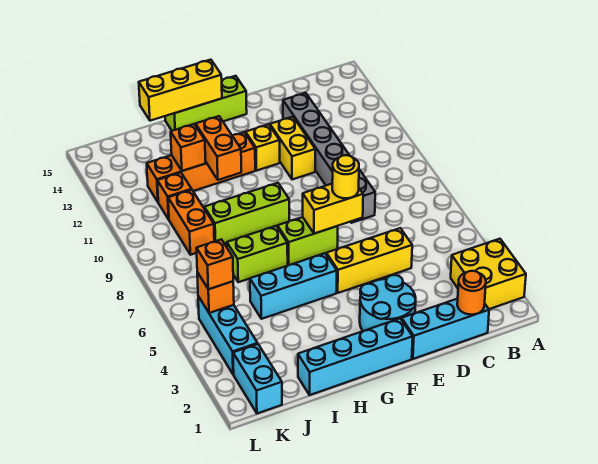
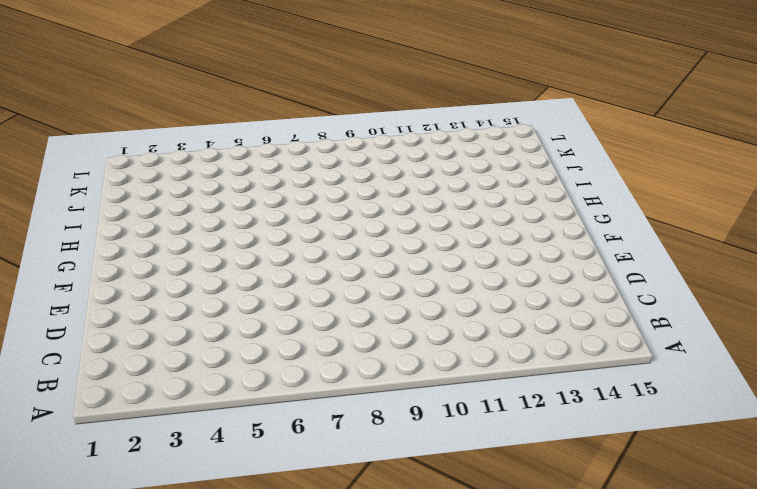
none -> yellow brick A2:B3 level 1
none -> cyan brick C1:E1 level 1
none -> yellow brick D5:F5 level 1

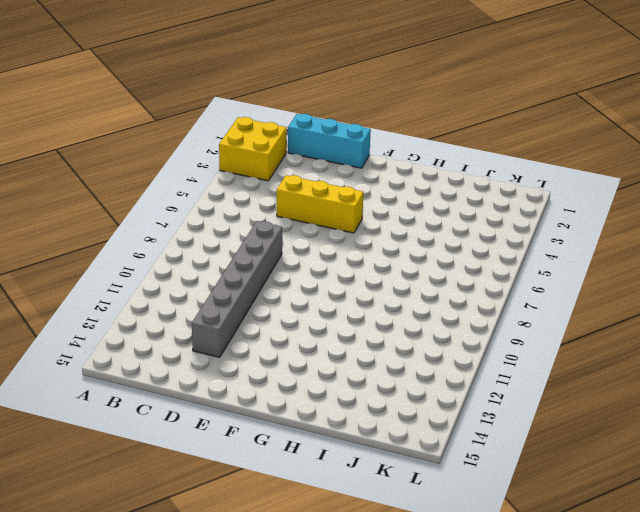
none -> cyan round brick E2:F3 level 1
none -> yellow brick E11:E12 level 1
none -> cyan brick F1:I1 level 1

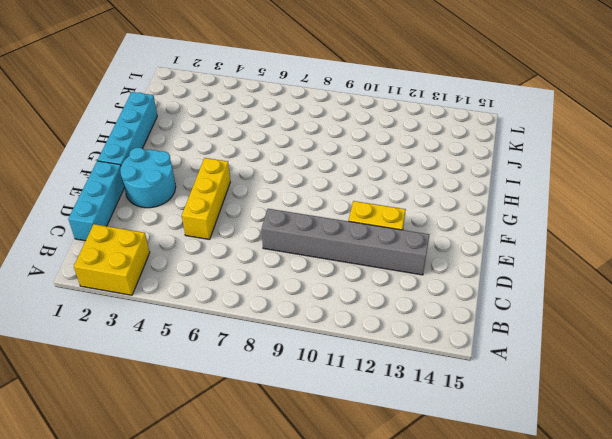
none -> lime brick F7:G7 level 1
none -> yellow brick F12 level 1
none -> lime brick F15:H15 level 1

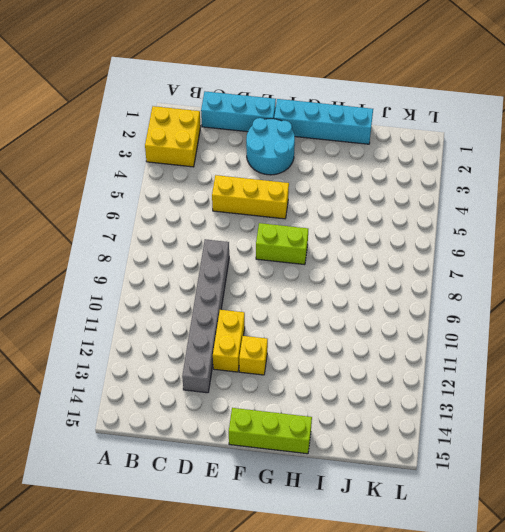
none -> cyan brick G5:I5 level 1
none -> lime brick G9:I9 level 1
none -> orange brick G12:J12 level 1

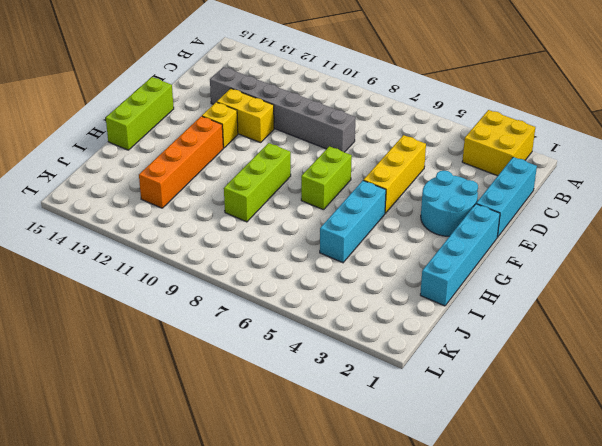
none -> lime brick H7:I7 level 1
none -> orange brick J9:J10 level 1
none -> orange brick J11 level 1

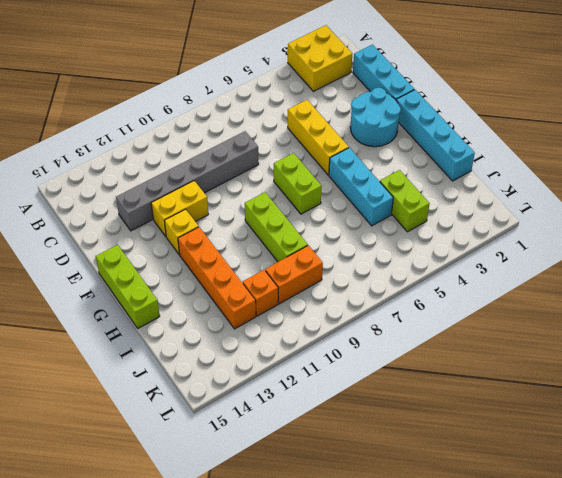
lime brick I4:J4 level 1 -> lime brick H7:I7 level 1
none -> cyan brick K1:K2 level 1
none -> cyan brick K3:K5 level 1
none -> orange round brick C1 level 2

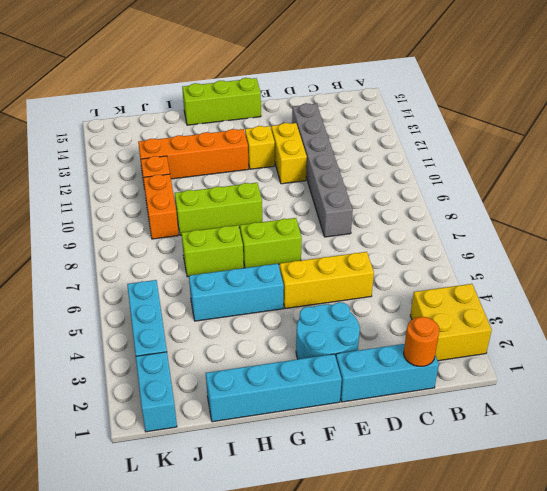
none -> yellow brick E7:F7 level 2
none -> yellow brick G15:I15 level 2
none -> orange brick H11:H12 level 2

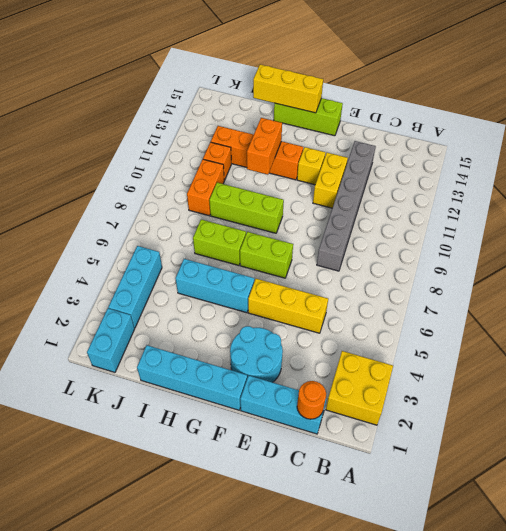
none -> yellow brick E7:F7 level 2
none -> orange brick I12 level 2
none -> orange brick K5 level 2

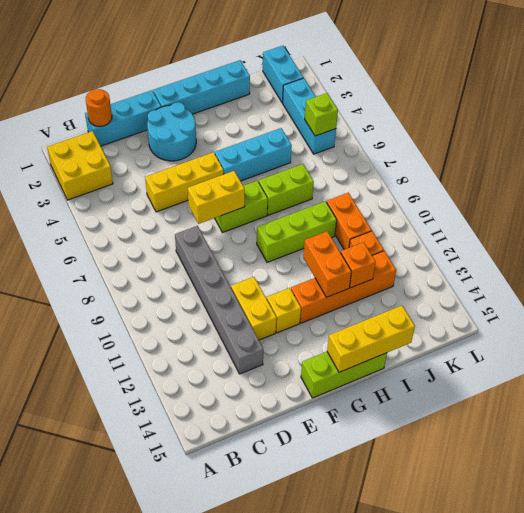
lime brick K5 level 2 -> orange brick K5 level 2
none -> yellow round brick E7 level 3
none -> orange brick K5 level 3

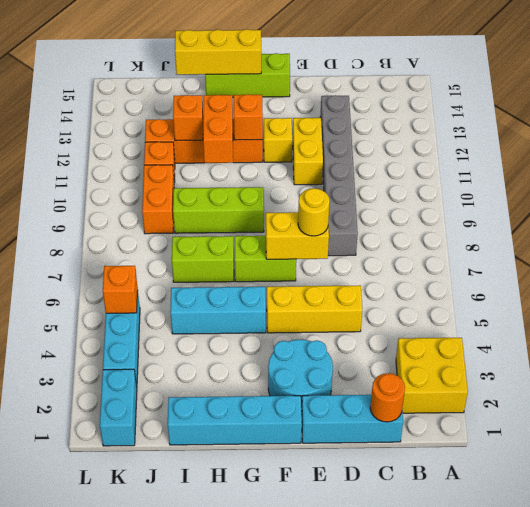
orange brick G12 level 2 -> orange brick K5 level 3

